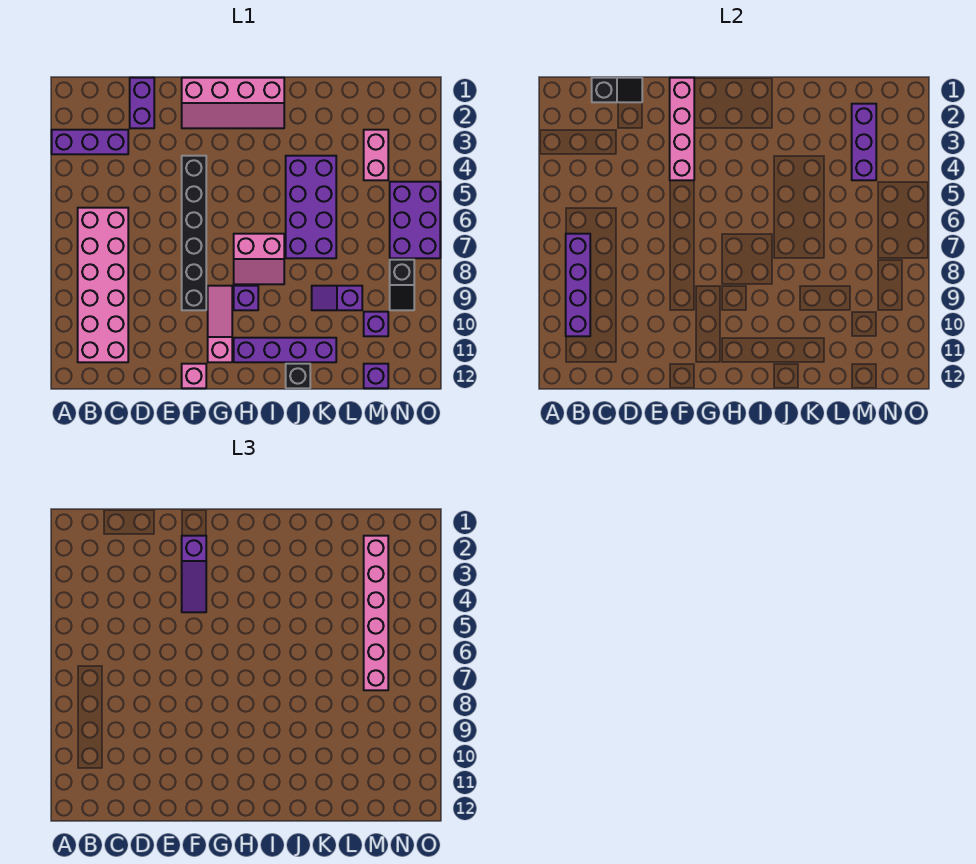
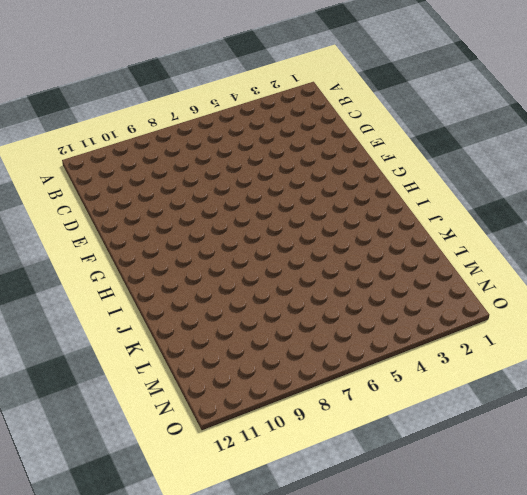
none -> purple brick A3:C3 level 1
none -> pink brick B6:C11 level 1
none -> purple brick D1:D2 level 1

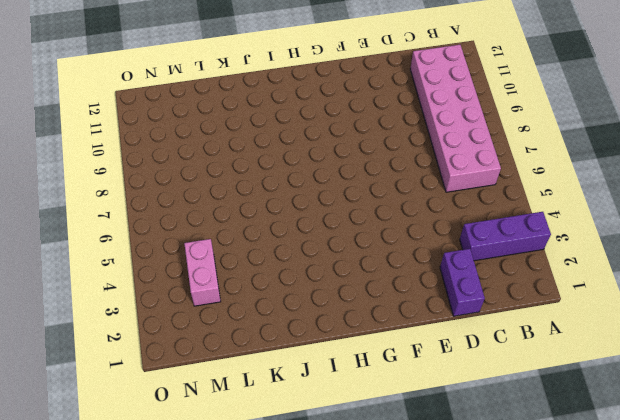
none -> pink slope F1:I2 level 1 top 1
none -> black brick F4:F9 level 1
none -> pink brick F12 level 1

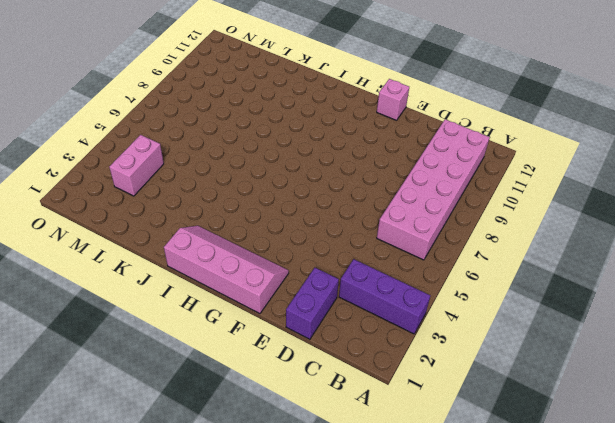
none -> black brick F4:F9 level 1
none -> pink slope G9:G11 level 1 top 11
none -> pink slope H7:I8 level 1 top 7

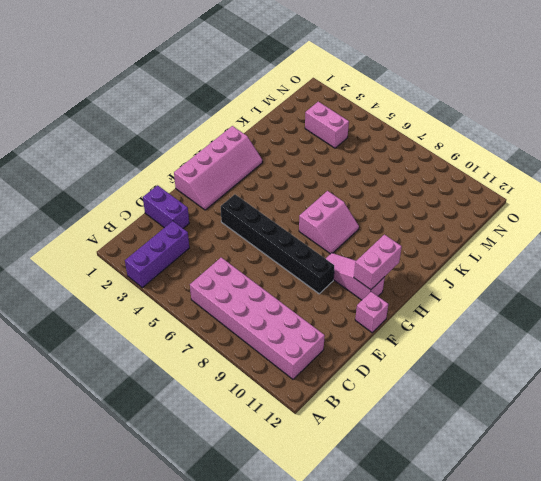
pink brick G11:H11 level 2 -> none
none -> purple brick H9 level 1
none -> purple brick H11:K11 level 1
none -> purple brick J4:K7 level 1

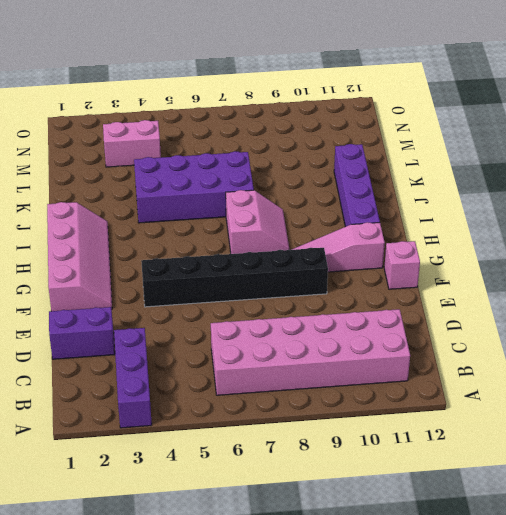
none -> purple brick H9 level 1
none -> black brick J12 level 1
none -> purple slope K9:L9 level 1 top L

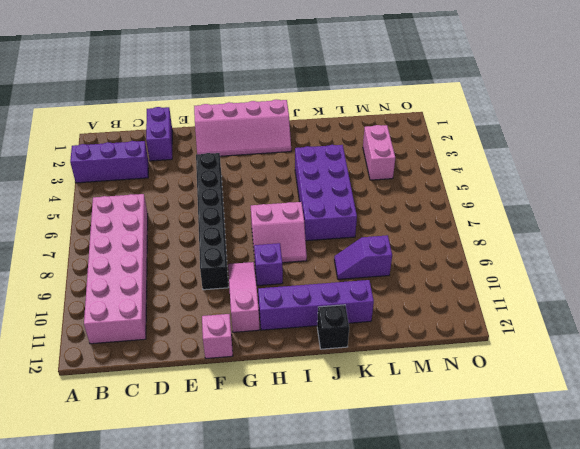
none -> purple brick M10 level 1
none -> purple brick M12 level 1
none -> purple brick N5:O7 level 1

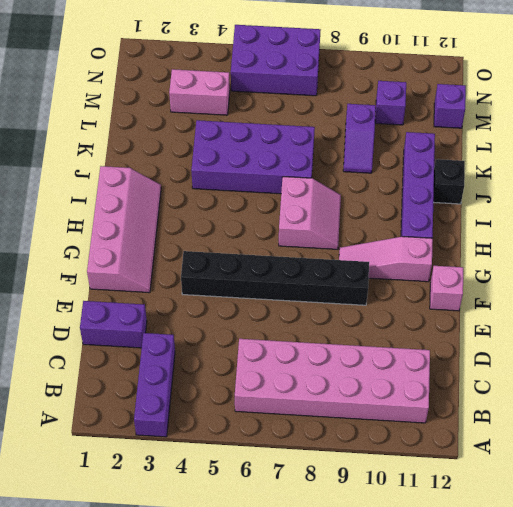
none -> purple brick H9 level 1
none -> black slope N8:N9 level 1 top 8
none -> purple brick B7:B10 level 2

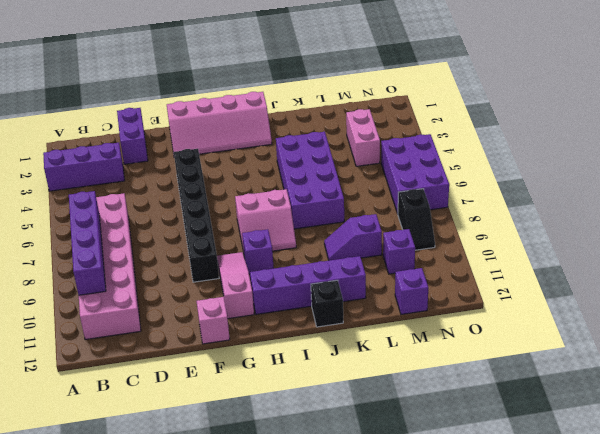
none -> black slope C1:D1 level 2 top C
none -> pink brick F1:F4 level 2
none -> purple brick M2:M4 level 2

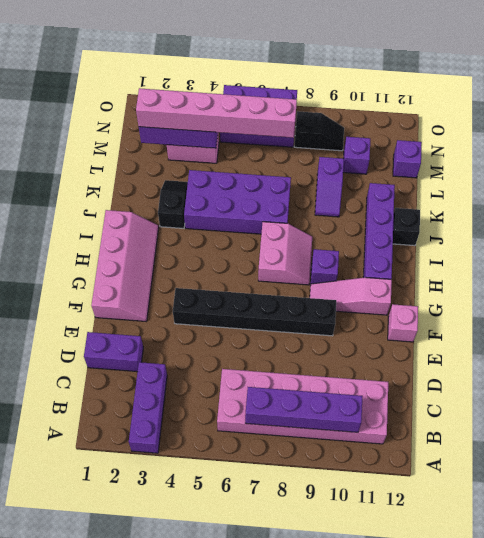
black slope J3:K3 level 1 top J -> black slope C1:D1 level 2 top C
none -> pink brick F1:F4 level 2
none -> purple slope F2:F4 level 3 top 2

